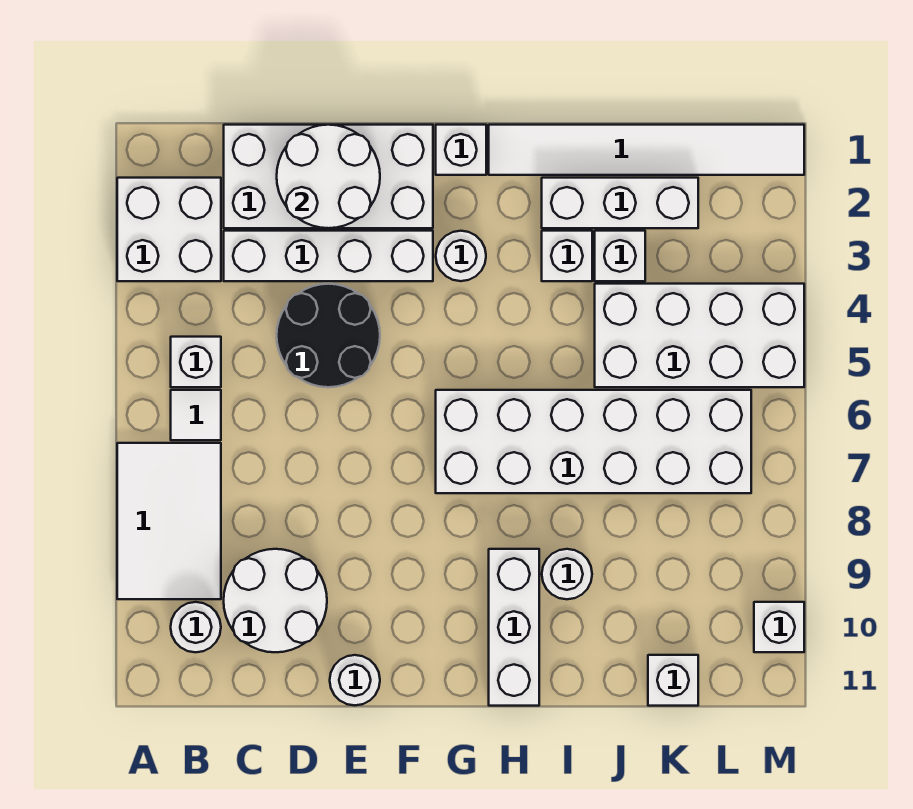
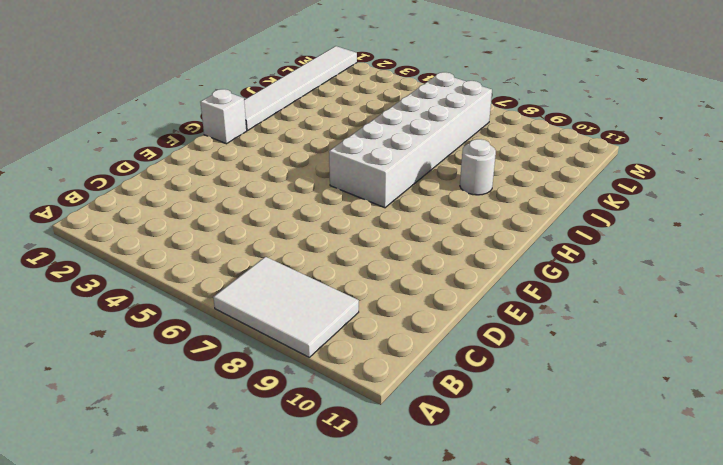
none -> white brick A2:B3 level 1
none -> white brick B5 level 1
none -> white tile B6 level 1

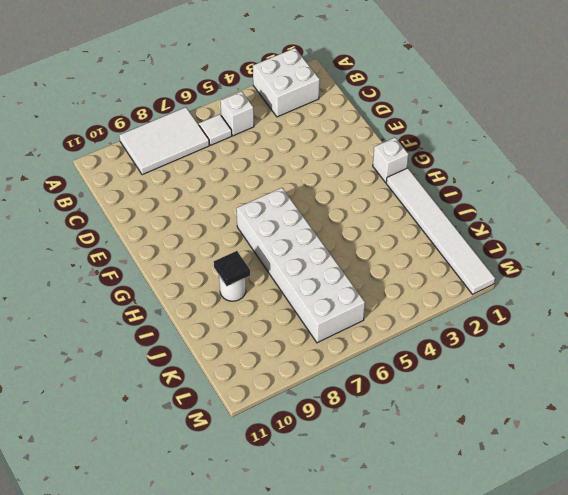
black tile I9 level 2 -> none
none -> white round brick B10 level 1
none -> white brick C1:F2 level 1
none -> white brick C3:F3 level 1

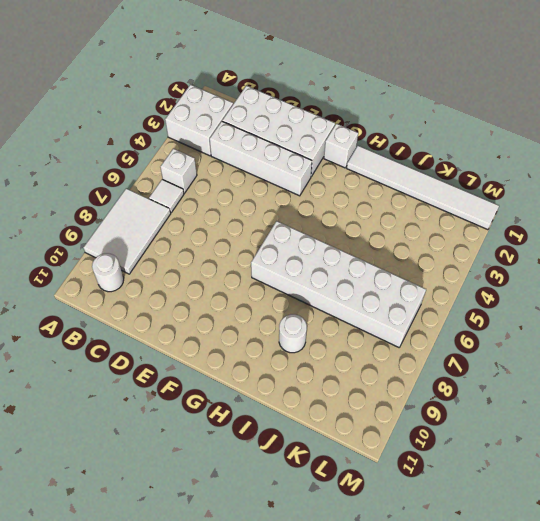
none -> white round brick C9:D10 level 1
none -> black round brick D4:E5 level 1
none -> white round brick E11 level 1

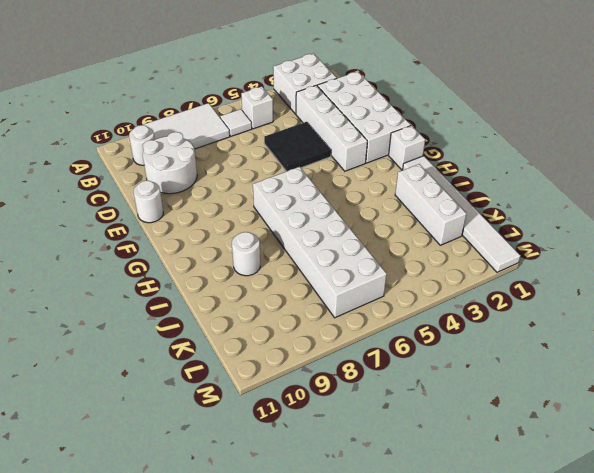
black tile D4:E5 level 1 -> black round brick D4:E5 level 1
none -> white round brick G3 level 1
none -> white brick H9:H11 level 1
none -> white brick I3 level 1

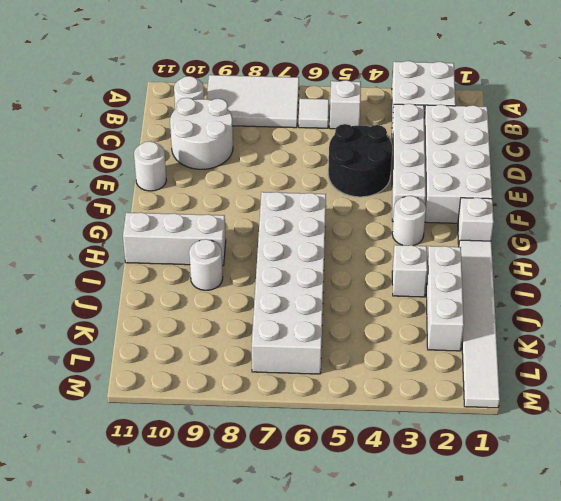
none -> white brick J3 level 1
none -> white brick J4:M5 level 1
none -> white brick K11 level 1

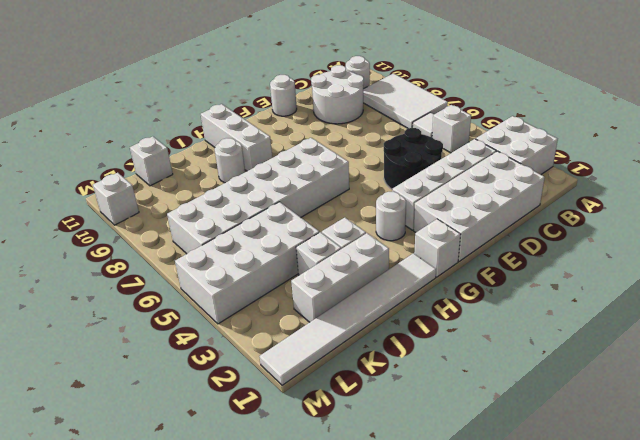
none -> white round brick D1:E2 level 2

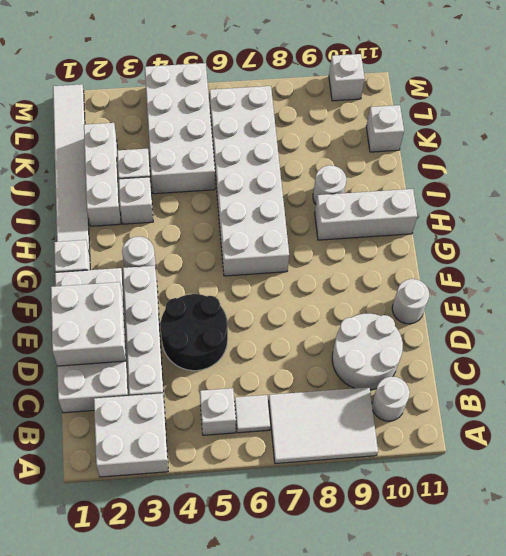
white brick D1:E2 level 2 -> white round brick D1:E2 level 2

